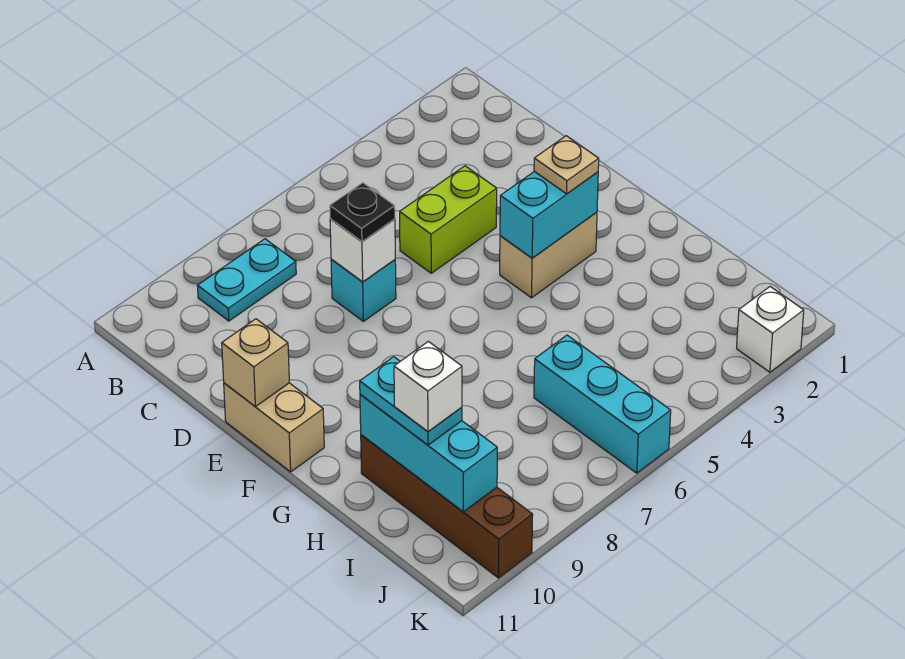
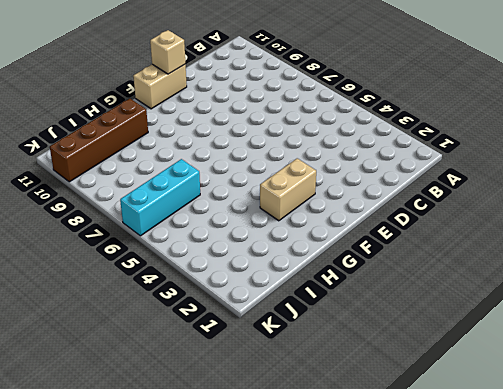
tan brick F3:G3 level 1 -> tan brick F3:F4 level 1
none -> cyan plate B8:B9 level 1
none -> lime brick D4:D5 level 1
none -> cyan brick D7 level 1

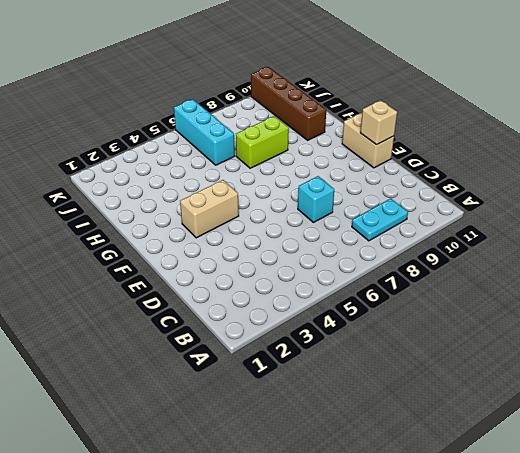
lime brick H7:H8 level 1 -> lime brick D4:D5 level 1
none -> white brick K2 level 1
none -> white brick D7 level 2
none -> cyan brick F3:F4 level 2

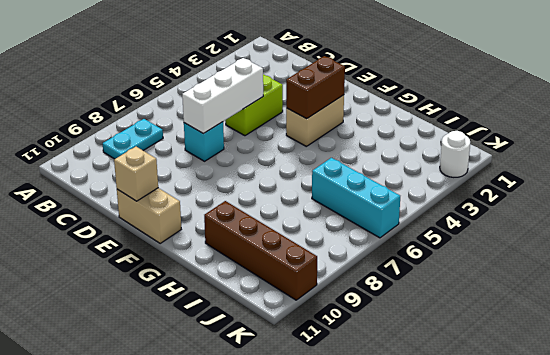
white brick D5:D7 level 2 -> white brick D7 level 2
brown brick F3:F4 level 2 -> cyan brick F3:F4 level 2
white round brick K2 level 1 -> white brick K2 level 1
none -> cyan brick H10:J10 level 2
none -> black plate D7 level 3
none -> tan plate F3 level 3

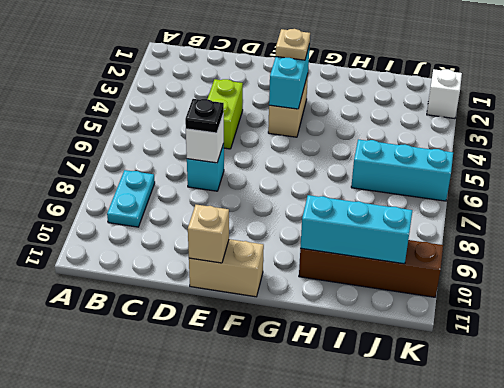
none -> cyan plate H10:I10 level 3
none -> white brick I10 level 4

